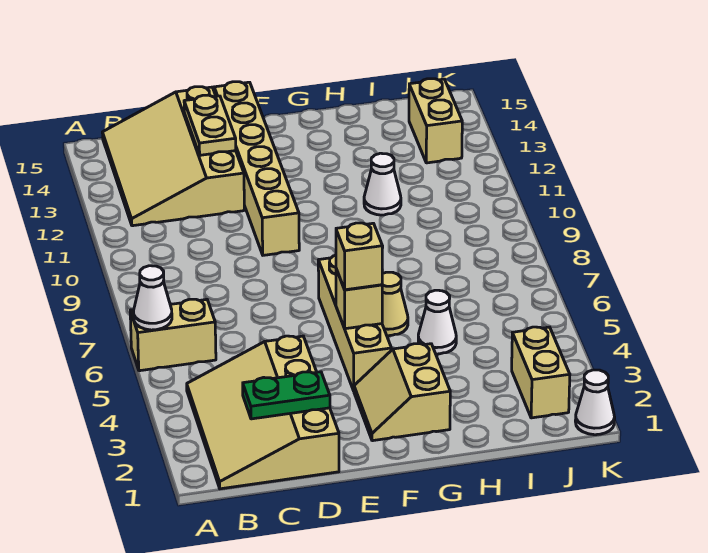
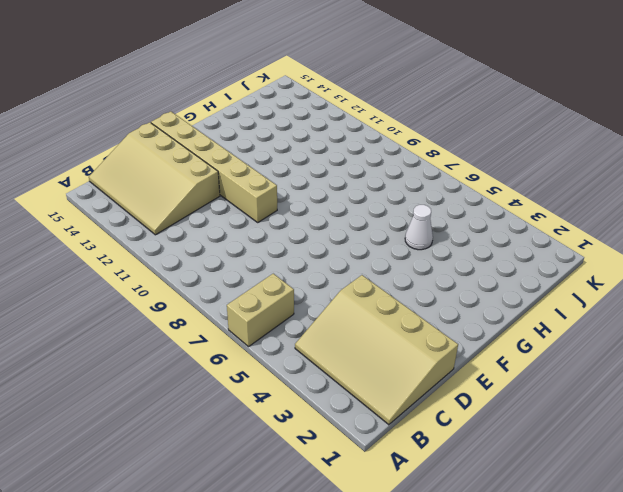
none -> tan slope F2:G3 level 1 top G
none -> tan brick F4:F7 level 1
none -> tan cone G6 level 1

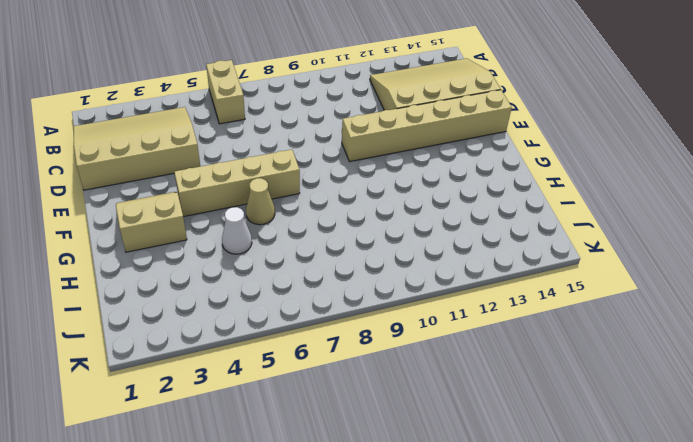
none -> white cone H11 level 1
none -> tan brick J2:J3 level 1
none -> tan brick J13:J14 level 1

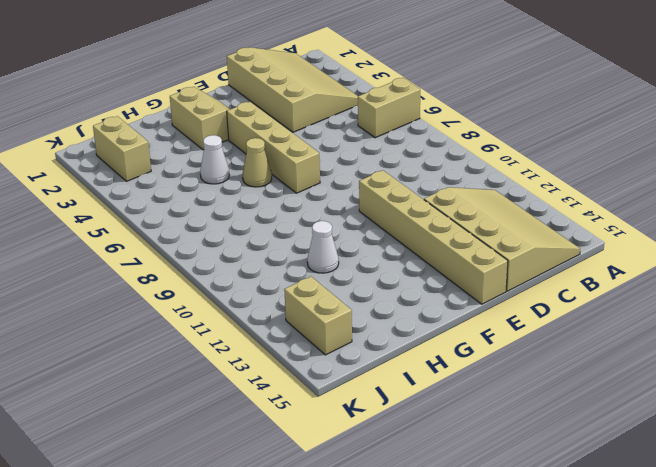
none -> white cone K1 level 1
none -> white cone A6 level 2
none -> green plate C2:D2 level 2

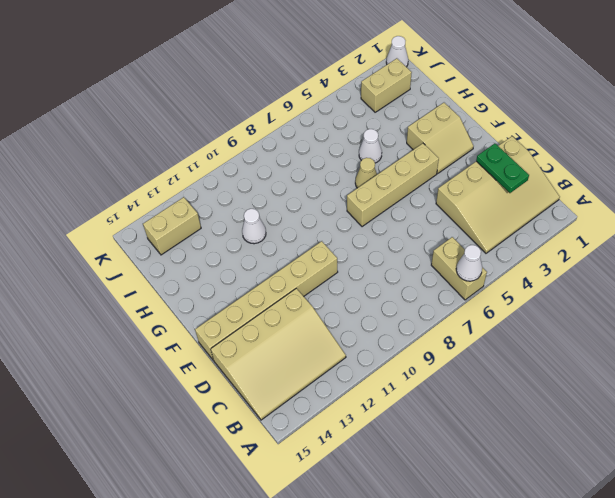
none -> tan plate D13:D14 level 2
none -> tan brick F5 level 2
none -> tan brick F5 level 3

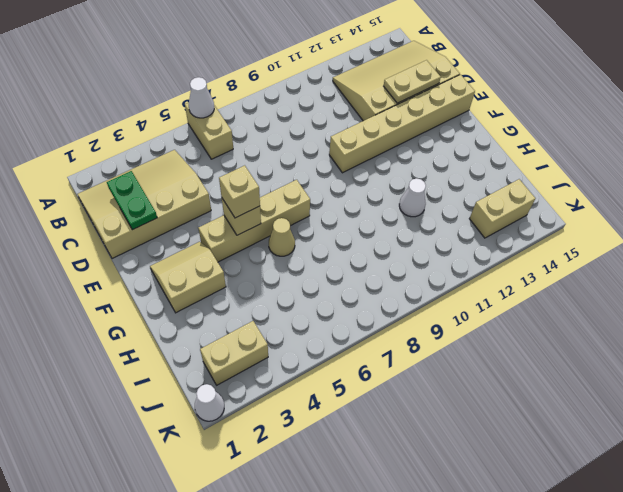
none -> white cone H5 level 1

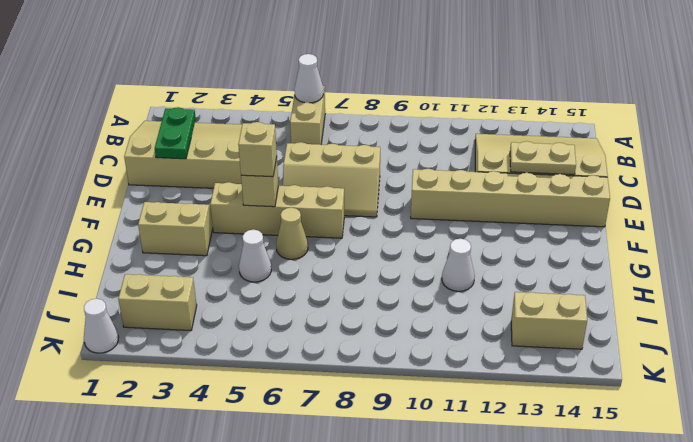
tan slope D6:E8 level 1 top D -> none

